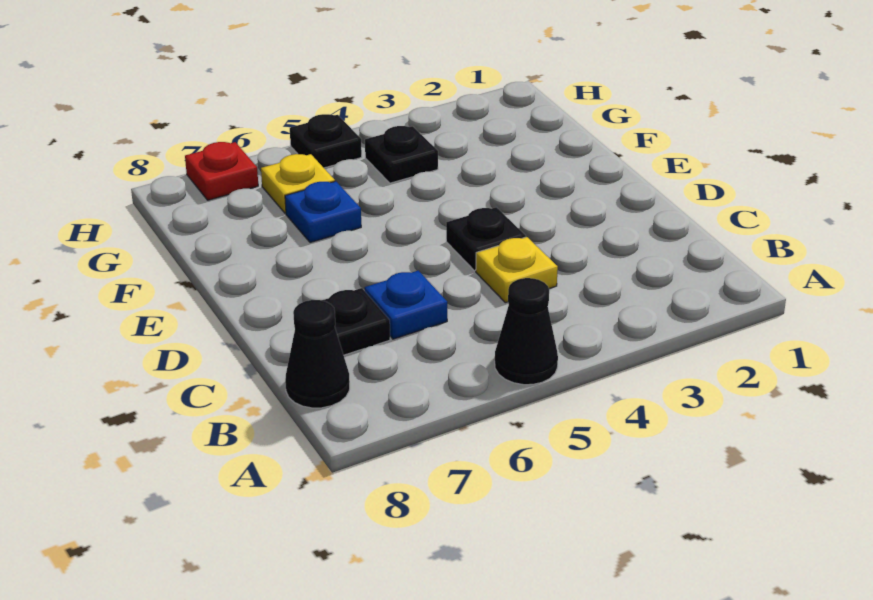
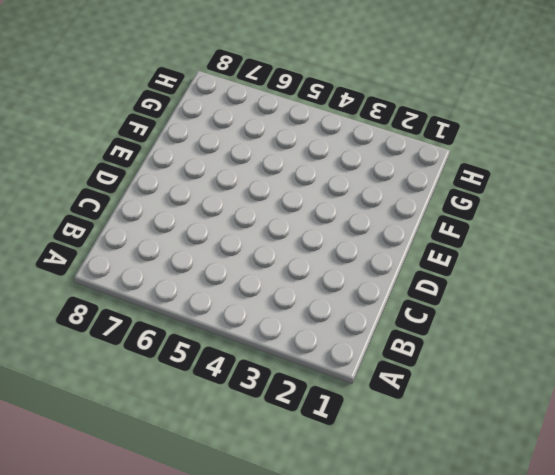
none -> black cone A5 level 1
none -> black cone B8 level 1

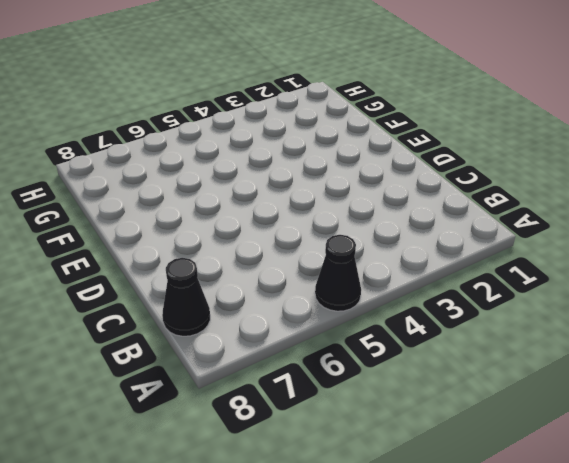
none -> yellow plate C4 level 1
none -> blue plate C6 level 1

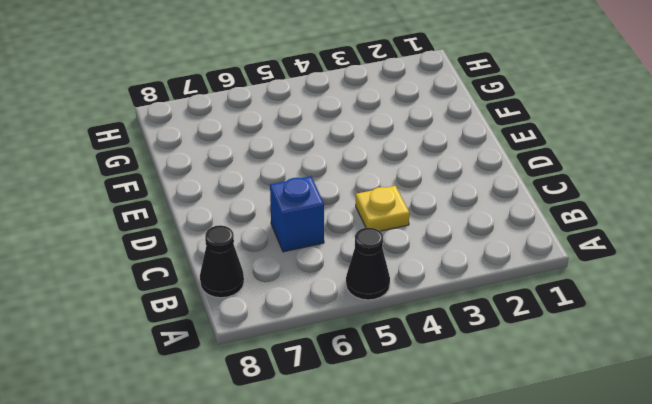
blue brick C6 level 1 -> blue plate C6 level 1
none -> black plate C7 level 1
none -> black plate D4 level 1

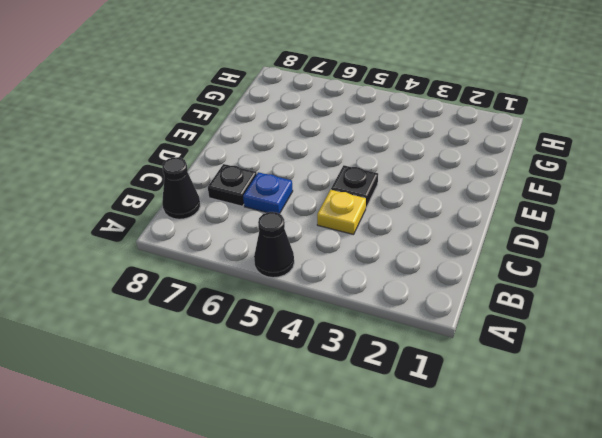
none -> blue plate F6 level 1
none -> black plate G4 level 1

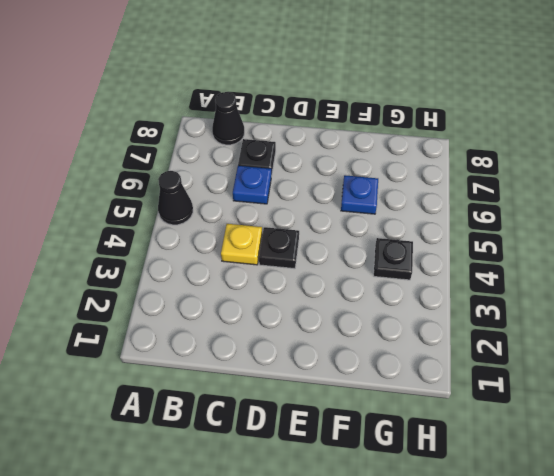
none -> yellow plate G6 level 1
none -> black plate H5 level 1

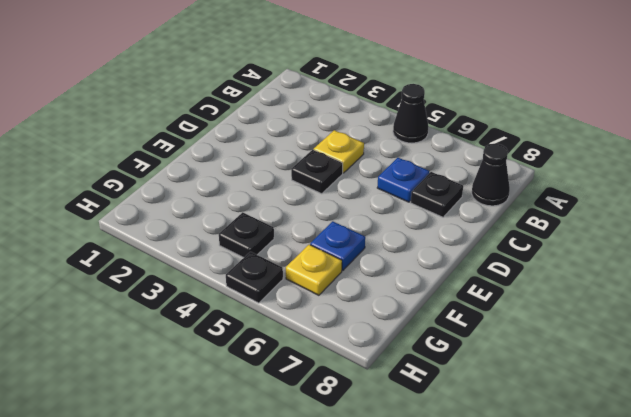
none -> red plate H7 level 1

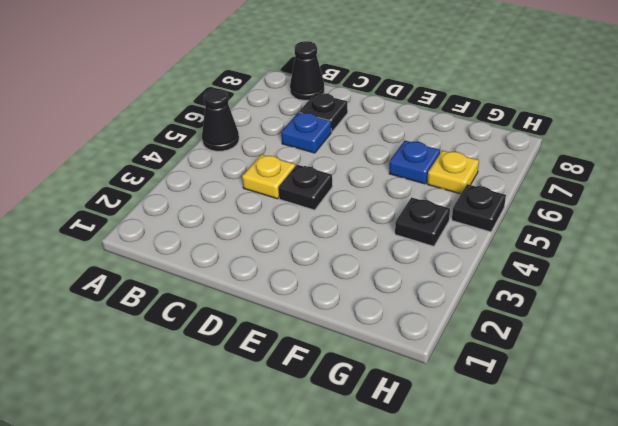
none -> red plate H7 level 1

